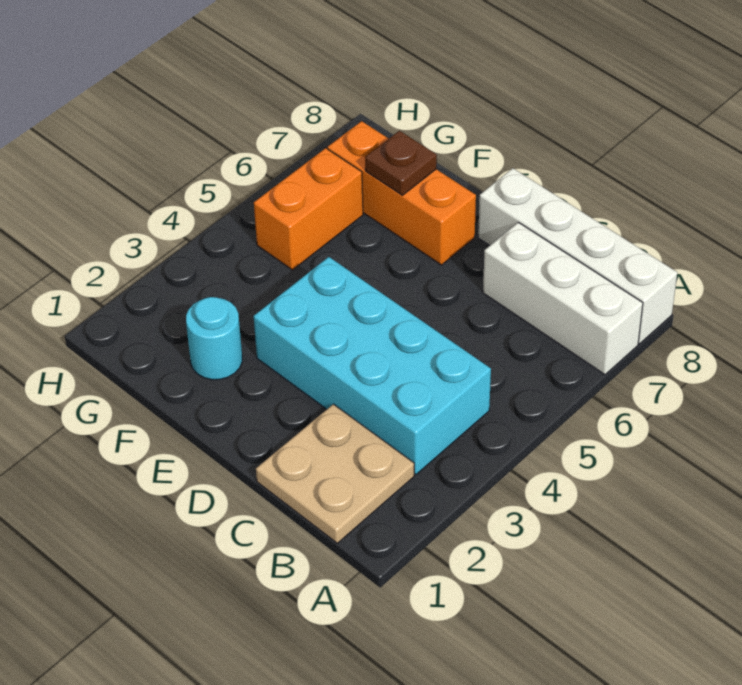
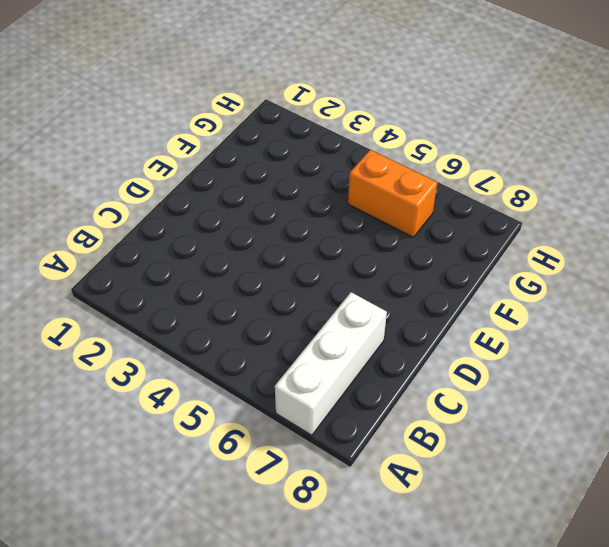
none -> white brick A8:D8 level 1
none -> tan plate B1:C2 level 1

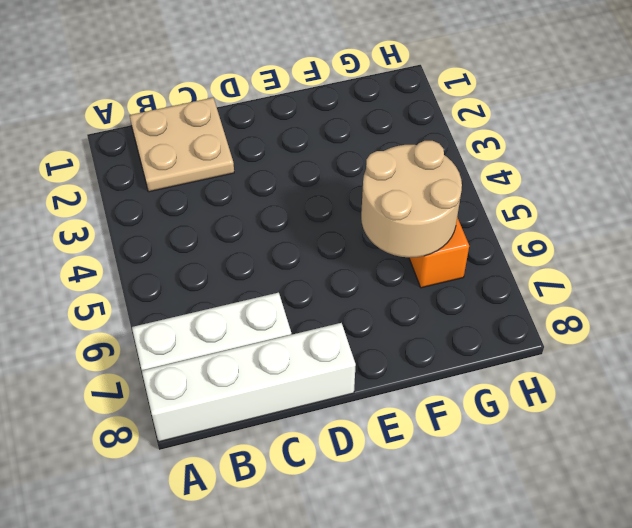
tan round brick F5:G6 level 2 -> none
none -> cyan brick B3:E4 level 1
none -> orange brick E7:G7 level 1

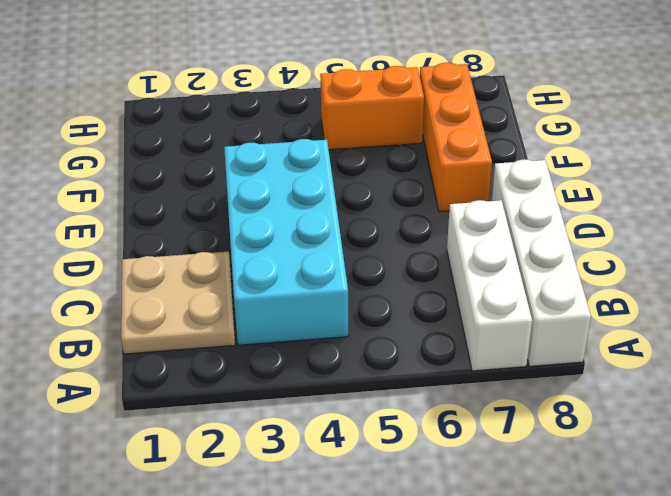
none -> cyan round brick F2 level 1
none -> brown plate F7 level 2

